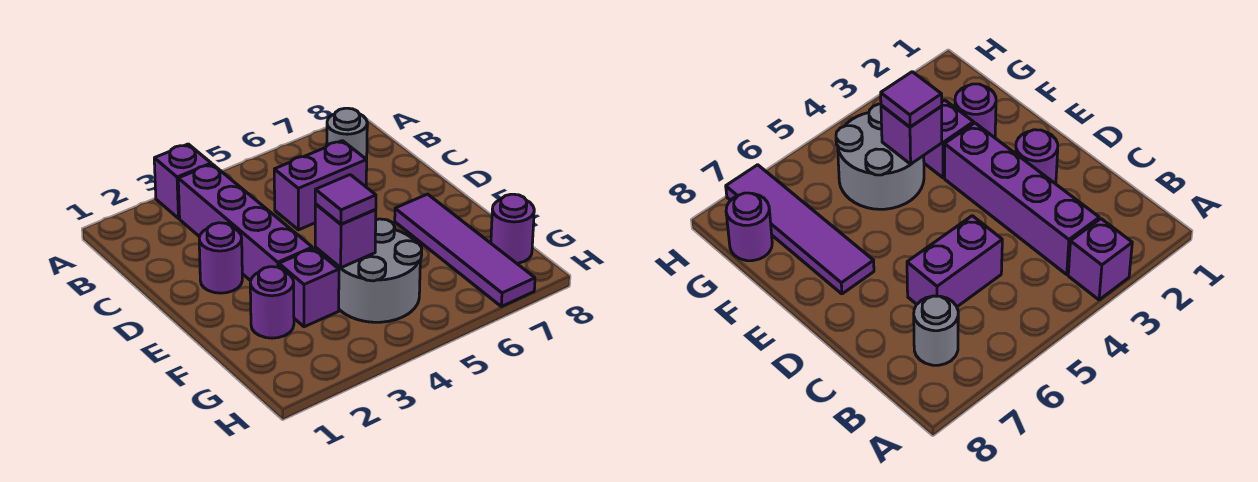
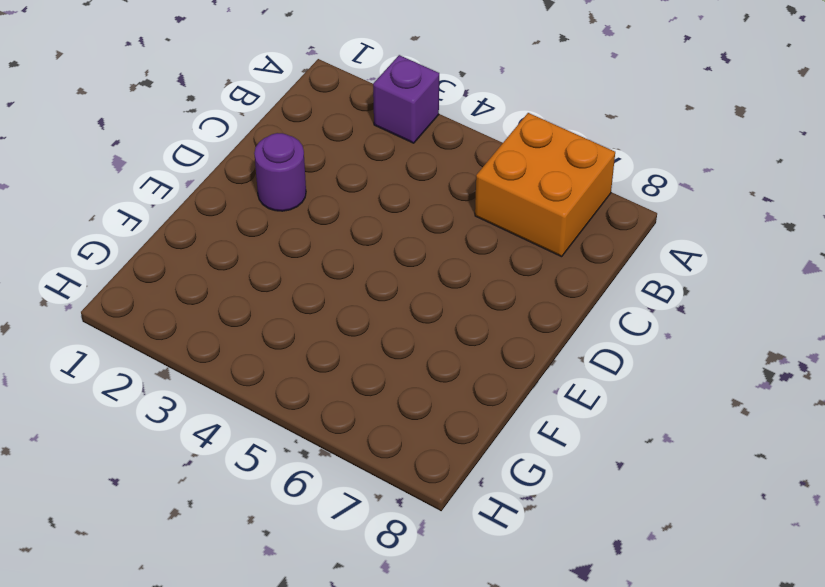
orange brick A6:B7 level 1 -> grey round brick B7 level 1
none -> purple brick B3:E3 level 1
none -> purple brick C5:C6 level 1
none -> purple tile E7:H7 level 1

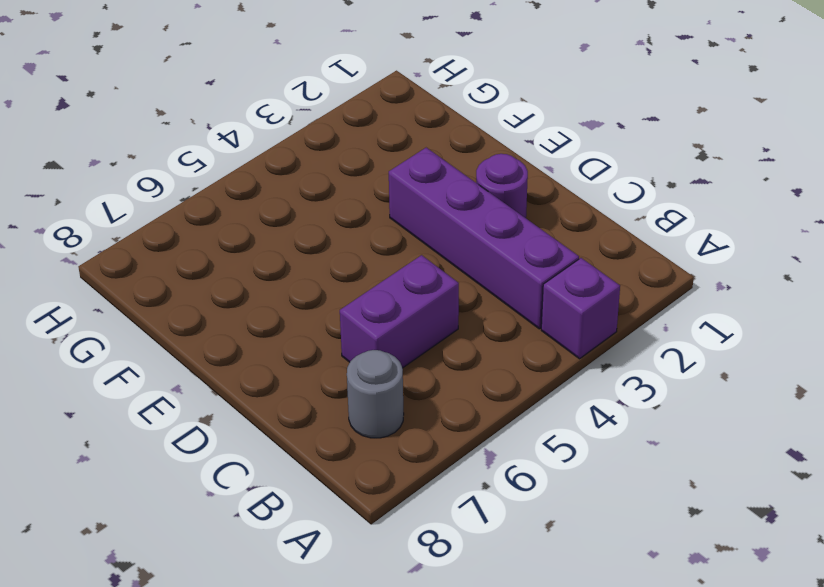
none -> purple tile E7:H7 level 1
none -> purple round brick F2 level 1
none -> purple brick F3 level 1

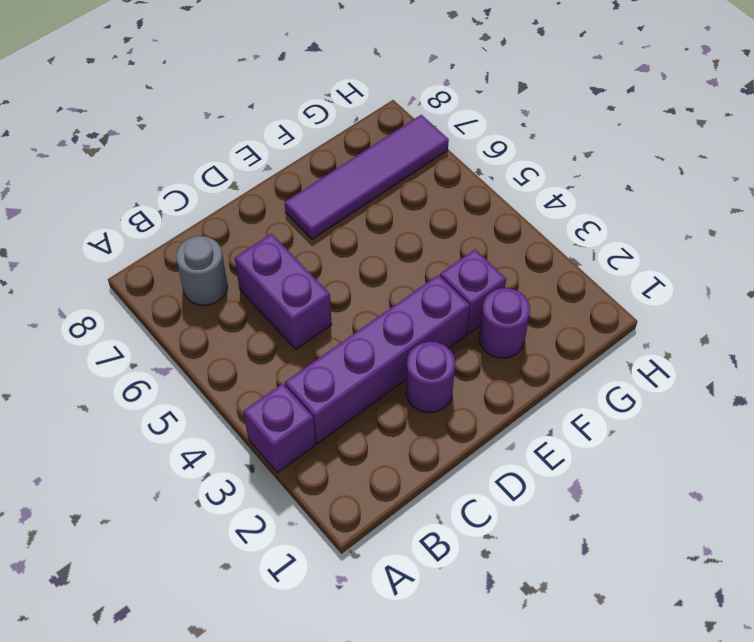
none -> grey round brick F4:G5 level 1
none -> purple round brick G8 level 1
none -> purple brick F4 level 2

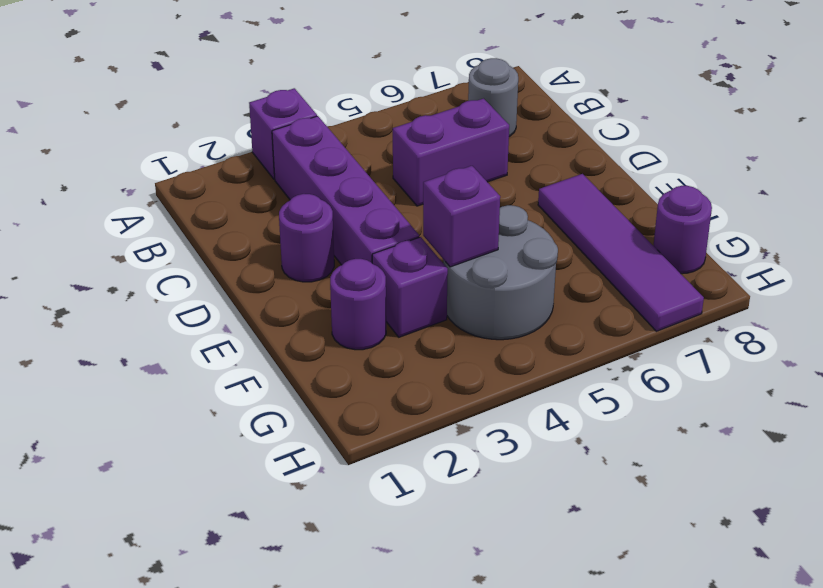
none -> purple tile F4 level 3

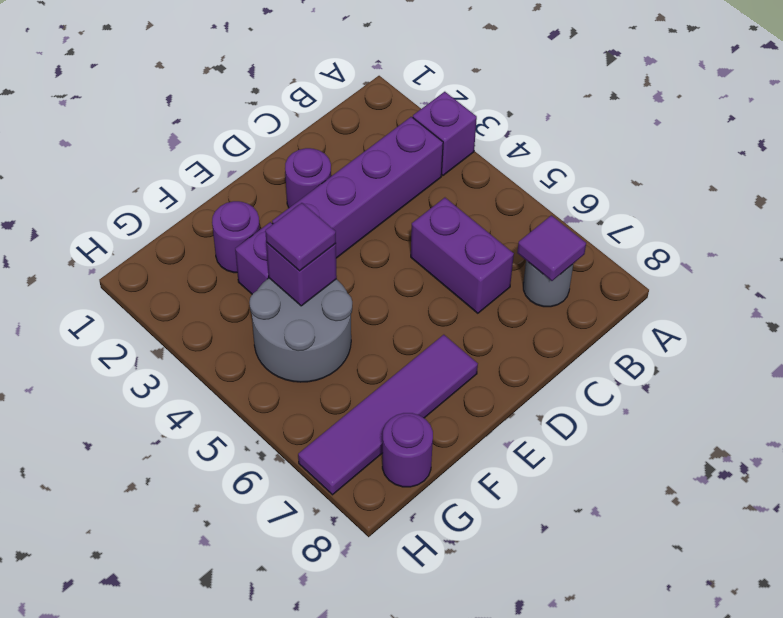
purple tile B7 level 2 -> none

